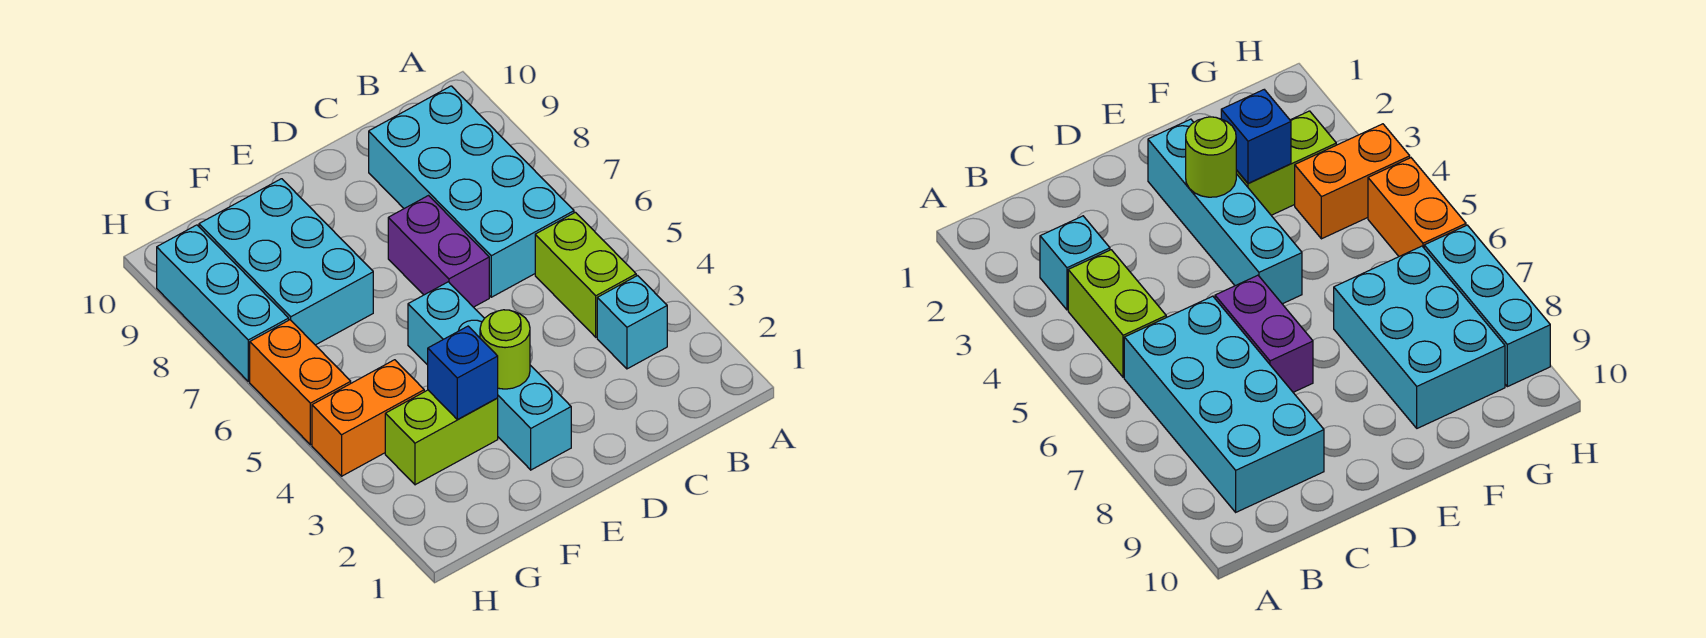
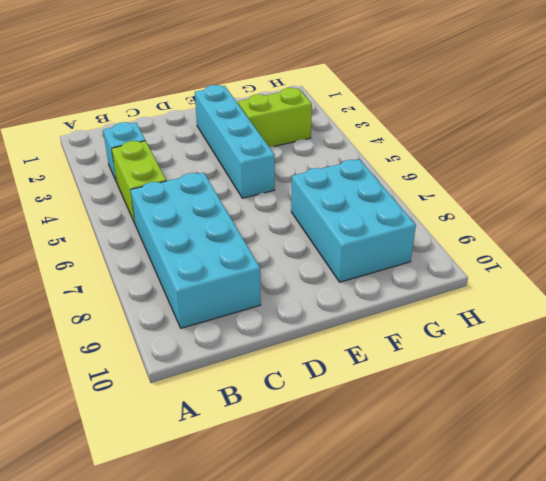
none -> purple brick D6:D7 level 1
none -> orange brick G4:H4 level 1
none -> orange brick H5:H6 level 1

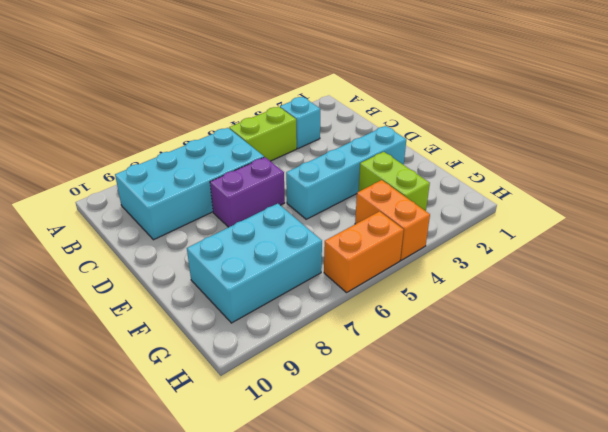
none -> cyan brick H7:H9 level 1
none -> lime round brick E3 level 2
none -> blue brick F3 level 2

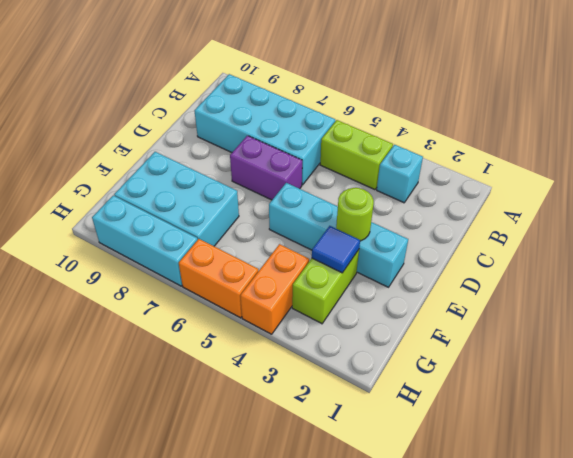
blue tile F3 level 2 -> blue brick F3 level 2

